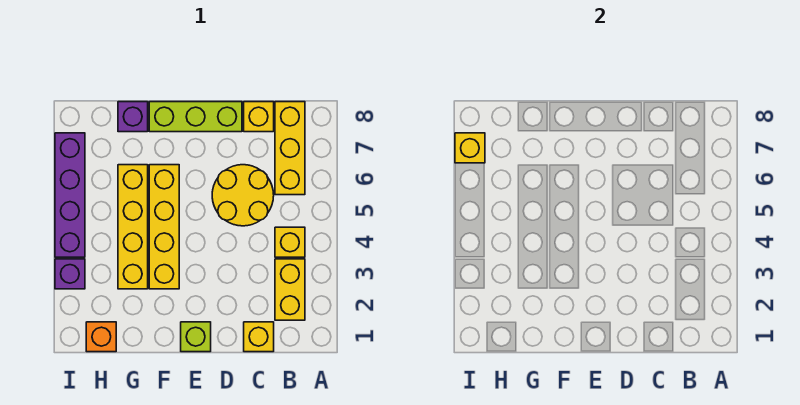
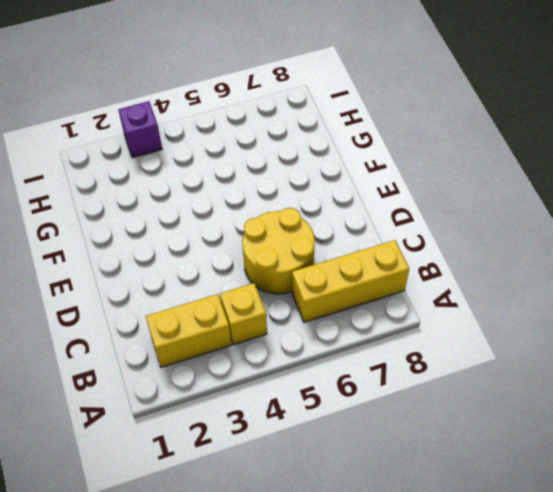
none -> yellow brick C1 level 1
none -> yellow brick C8 level 1
none -> lime brick D8:F8 level 1

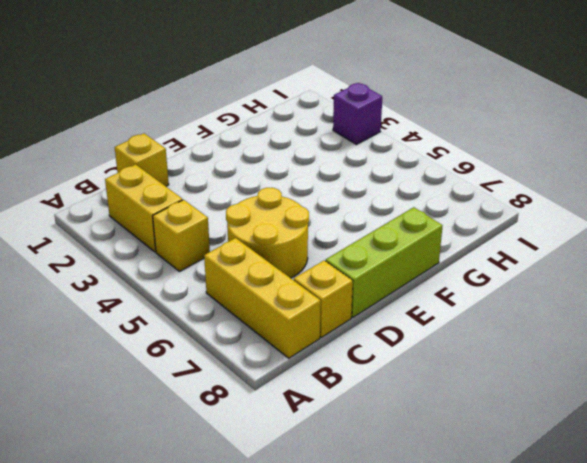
none -> lime brick E1 level 1
none -> yellow brick F3:F6 level 1
none -> yellow brick G3:G6 level 1

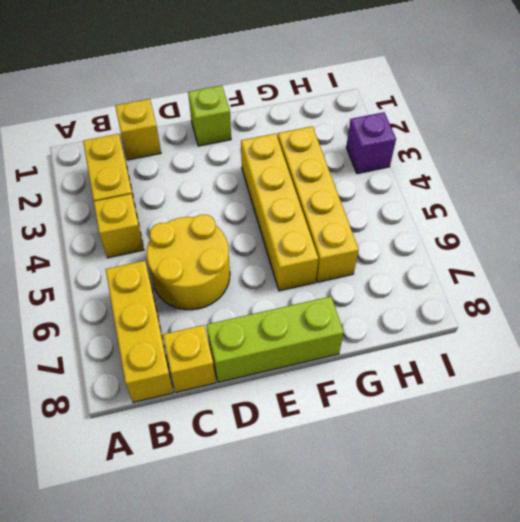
none -> purple brick G8 level 1
none -> orange brick H1 level 1
none -> purple brick I4:I7 level 1

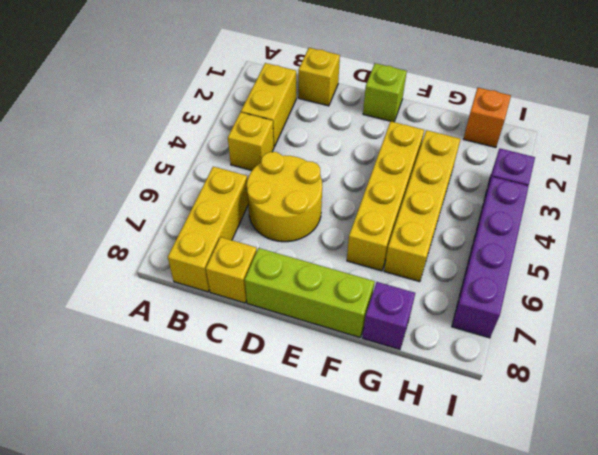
none -> yellow brick I7 level 2

